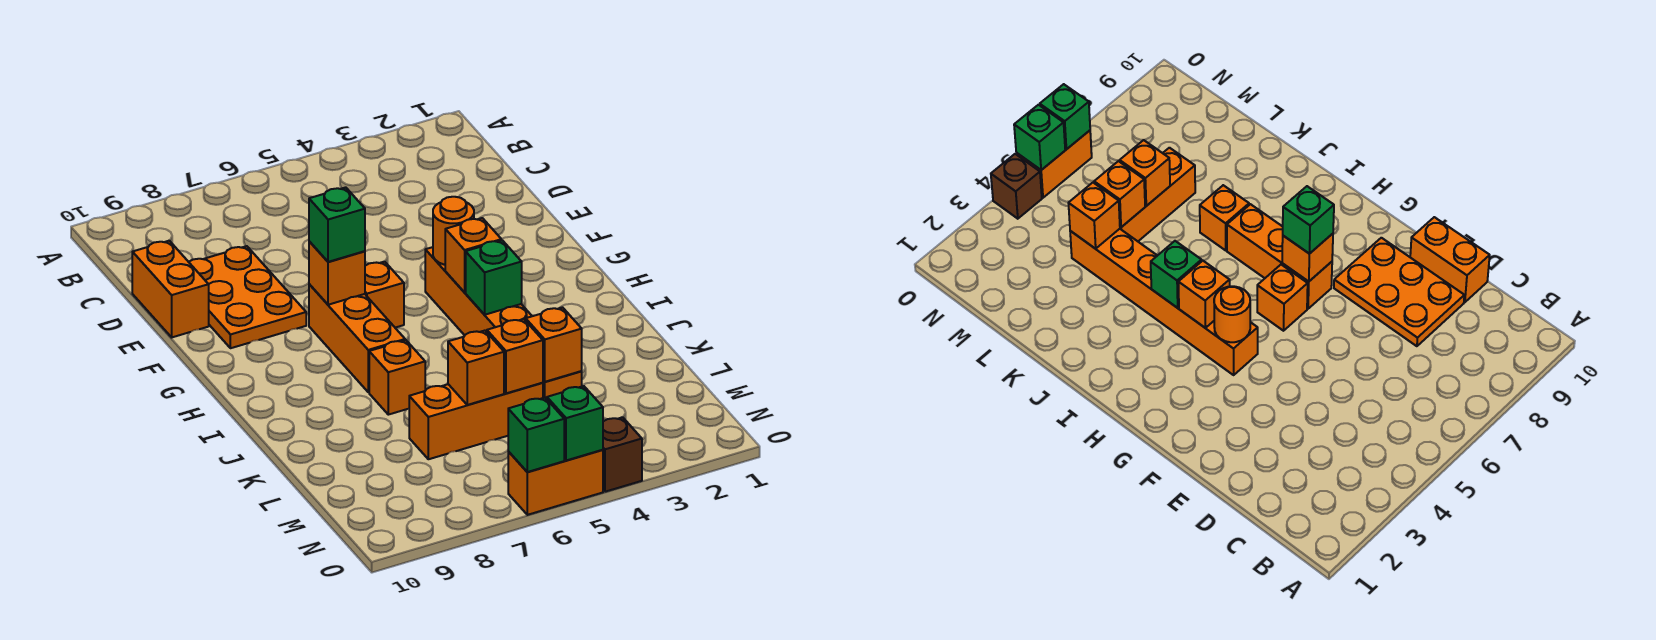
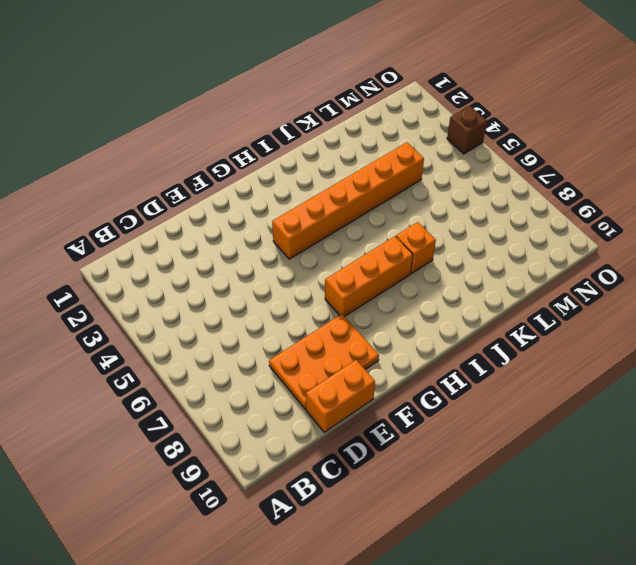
none -> orange brick G6 level 1
none -> orange brick L5:L7 level 1
none -> orange brick O5:O6 level 1

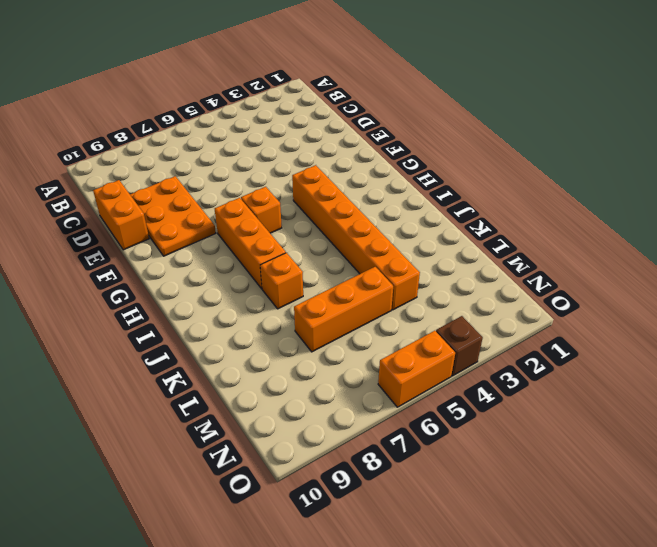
none -> orange round brick G4 level 2
none -> orange brick G7 level 2
none -> orange brick H4 level 2

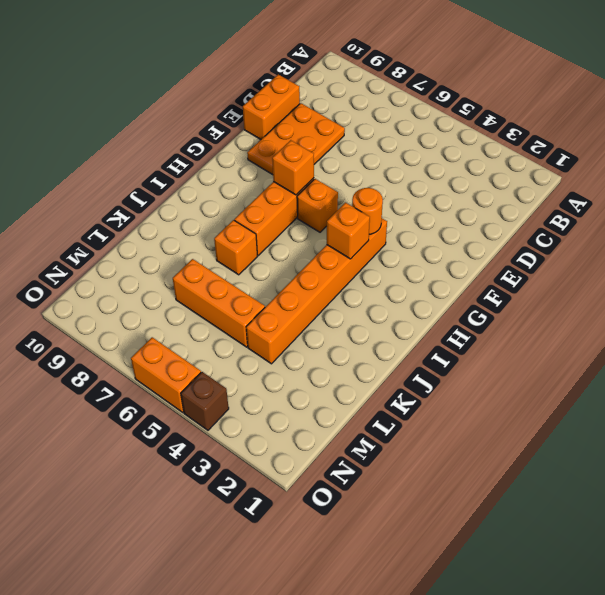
none -> green brick I4 level 2
none -> orange brick L4 level 2
none -> orange brick L5 level 2

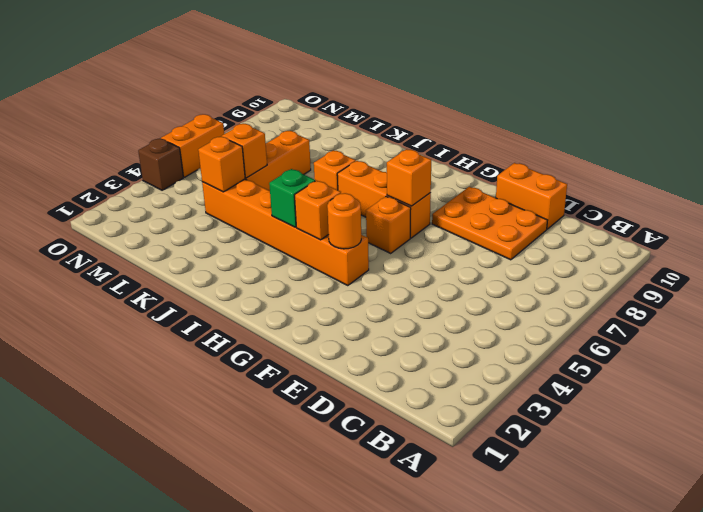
none -> orange brick L6 level 2
none -> green brick O5 level 2
none -> green brick O6 level 2

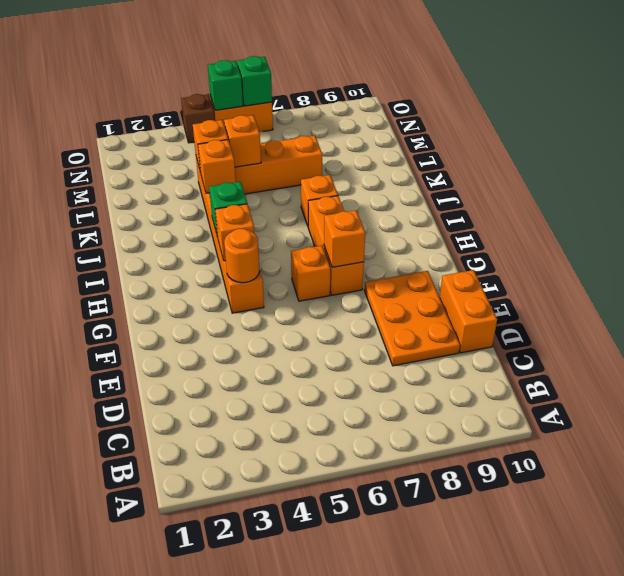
orange brick K4 level 2 -> orange brick L6 level 2
none -> green brick G7 level 3

